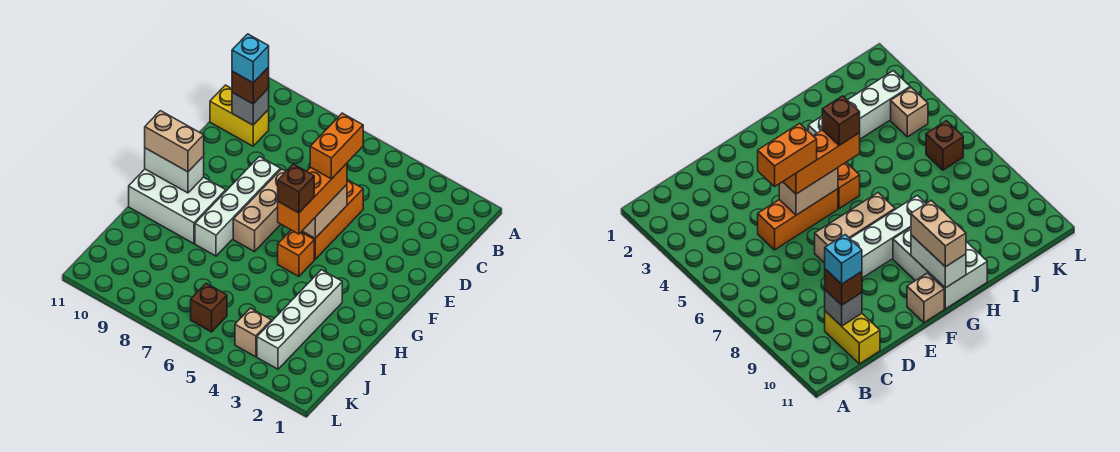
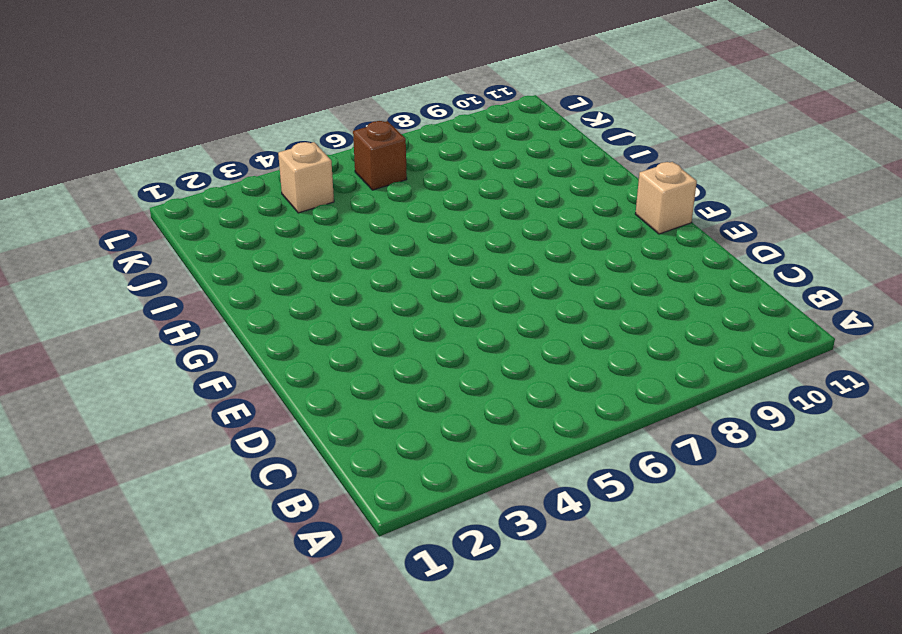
none -> yellow brick C10:C11 level 1
none -> orange brick D5:F5 level 1
none -> tan brick E7:G7 level 1

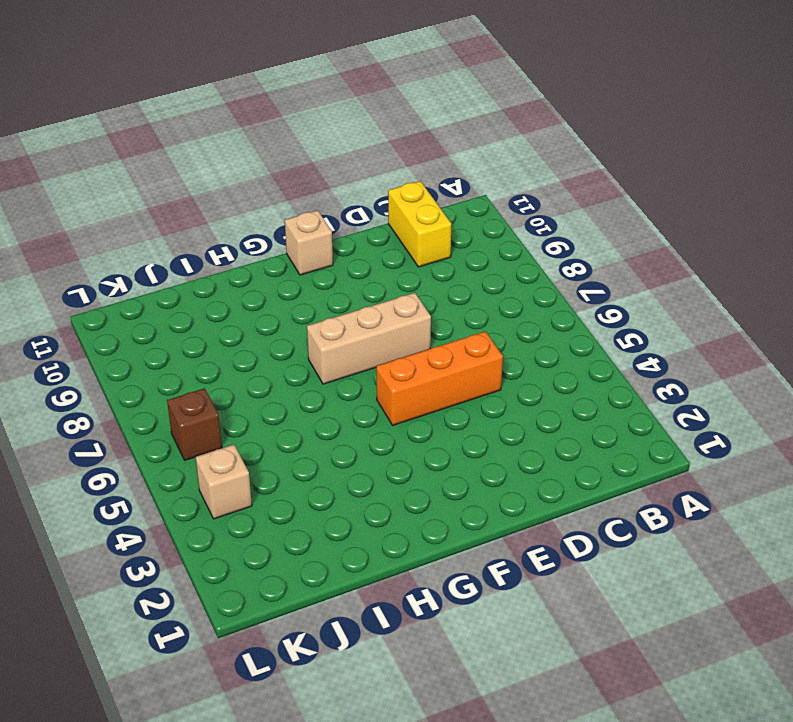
none -> white brick E8:H8 level 1
none -> orange brick G5 level 1
none -> white brick G9:H11 level 1

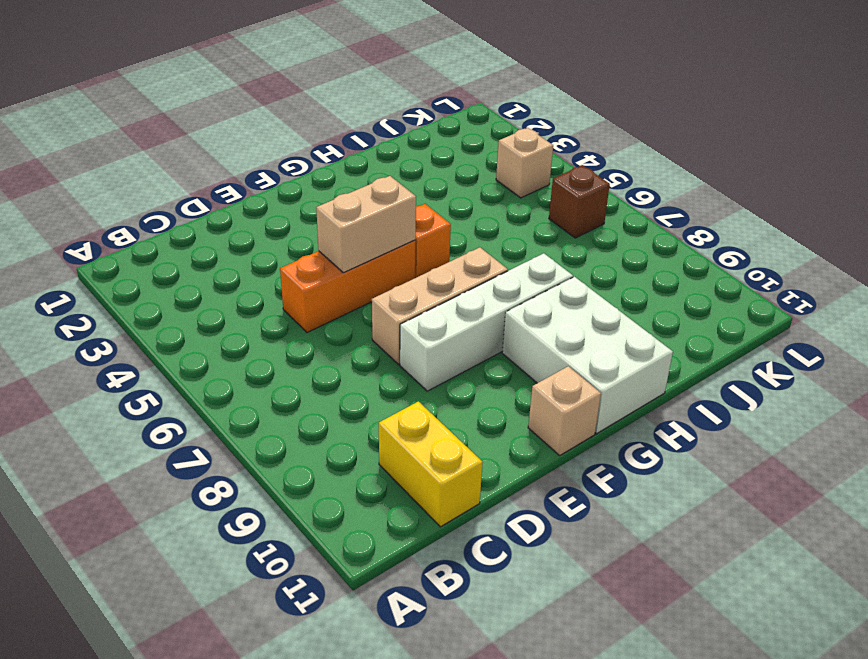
none -> white brick H3:K3 level 1
none -> grey brick C10 level 2
none -> white brick G10:G11 level 2

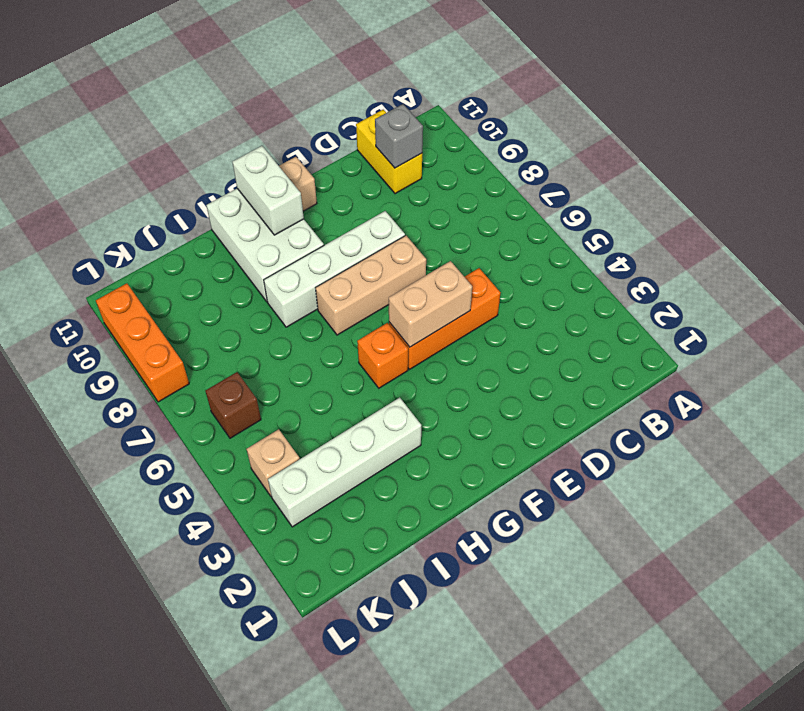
orange brick L8:L10 level 1 -> orange brick E5:G5 level 3
none -> brown brick C10 level 3
none -> tan brick G10:G11 level 3
none -> cyan brick C10 level 4

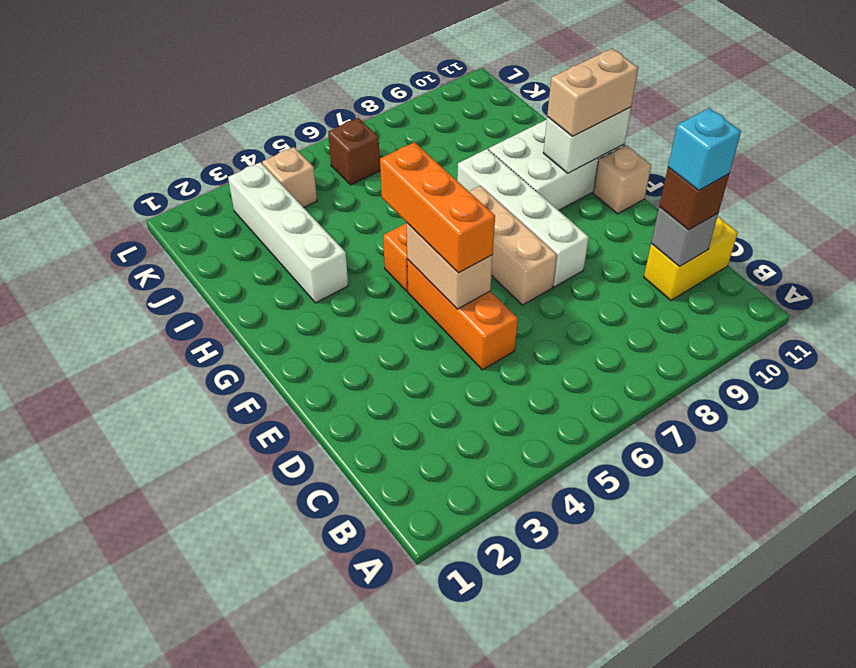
none -> orange brick D5:E5 level 4
none -> brown brick G5 level 4

